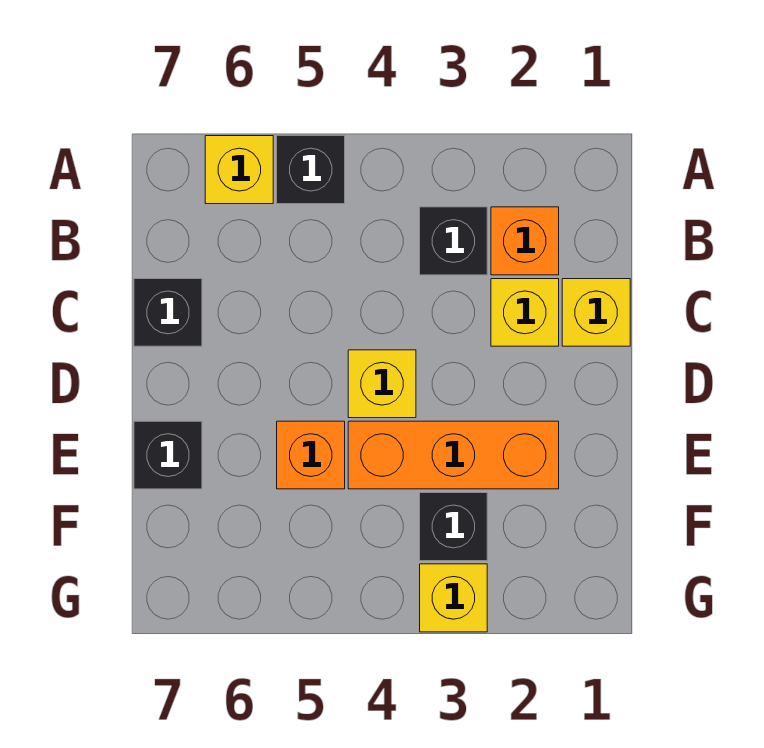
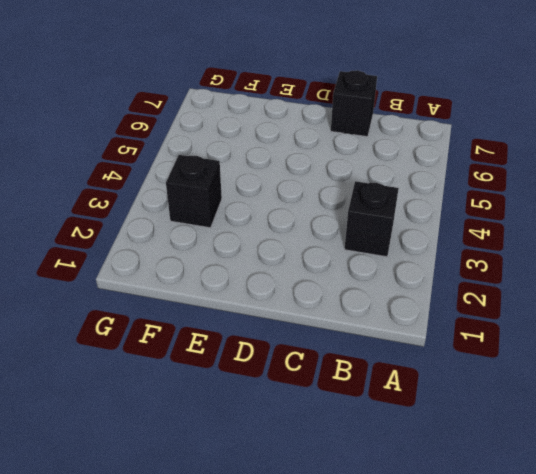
none -> black brick A5 level 1
none -> yellow brick A6 level 1
none -> orange brick B2 level 1

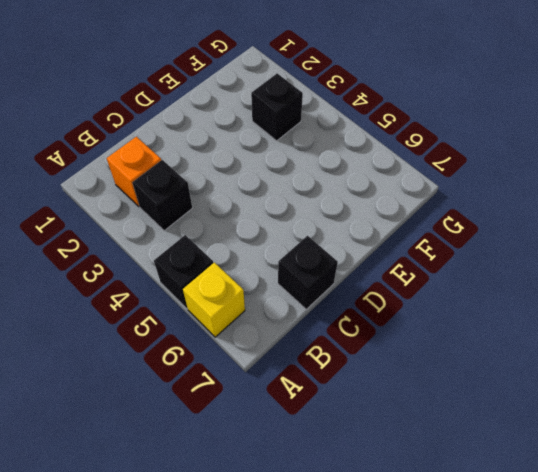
none -> yellow brick C1 level 1
none -> yellow brick C2 level 1
none -> yellow brick D4 level 1

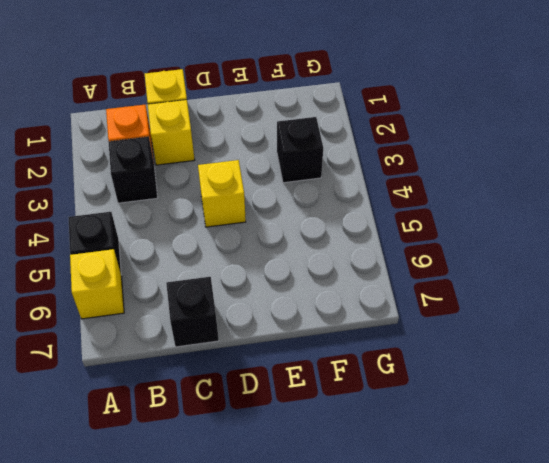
none -> orange brick E2:E4 level 1
none -> orange brick E5 level 1
none -> black brick E7 level 1

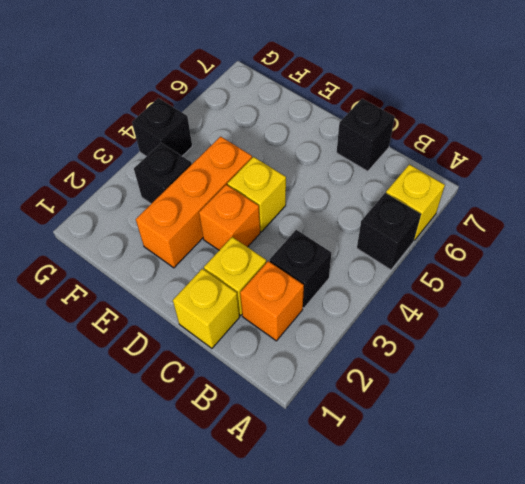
orange brick D3 level 1 -> orange brick E5 level 1
black brick G4 level 1 -> black brick E7 level 1
none -> yellow brick G3 level 1

